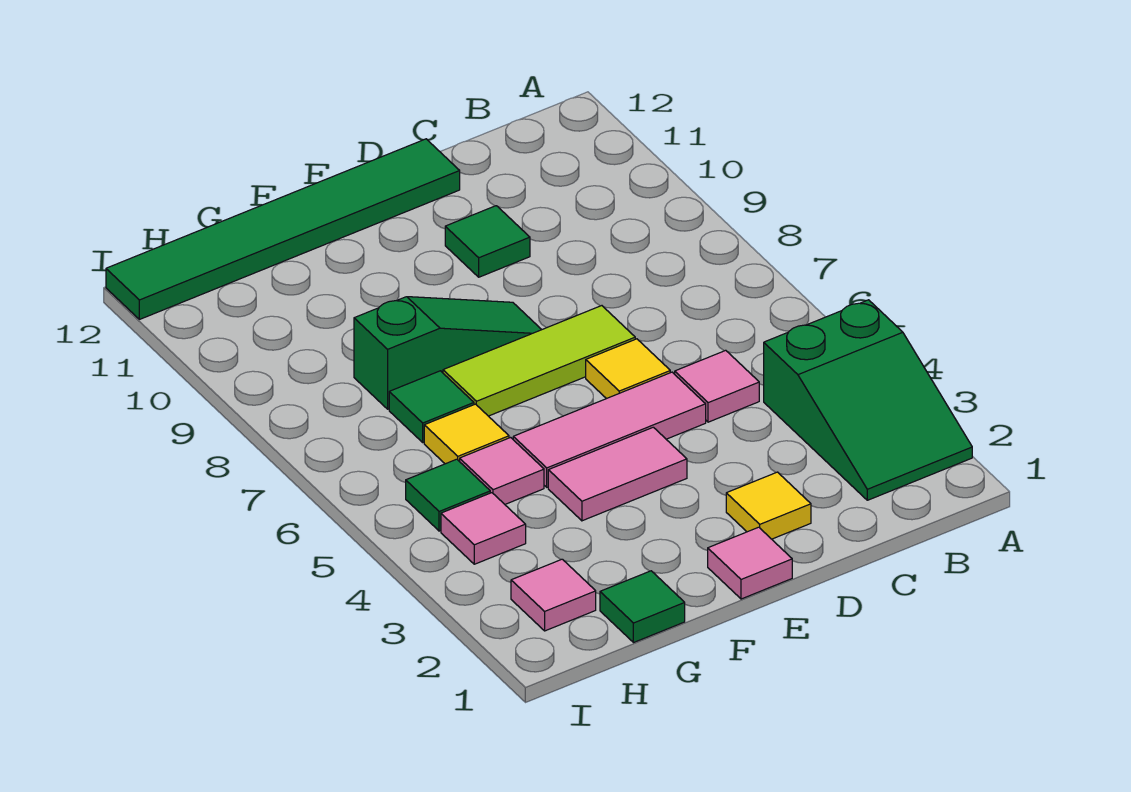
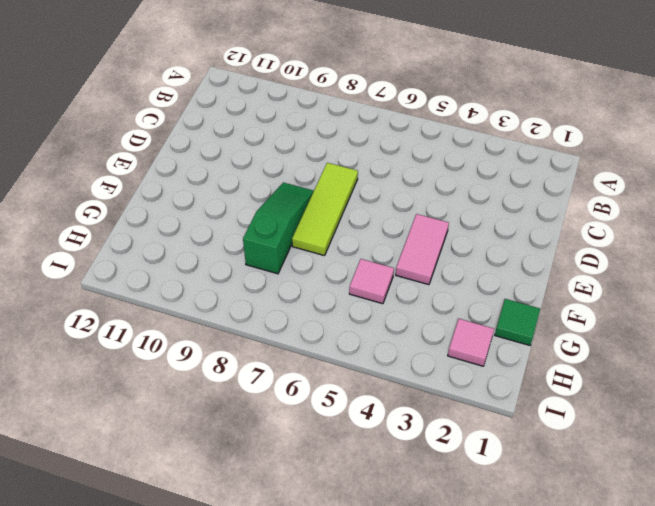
none -> green slope A2:B4 level 1 top 4
none -> pink tile C5 level 1
none -> yellow tile D2 level 1

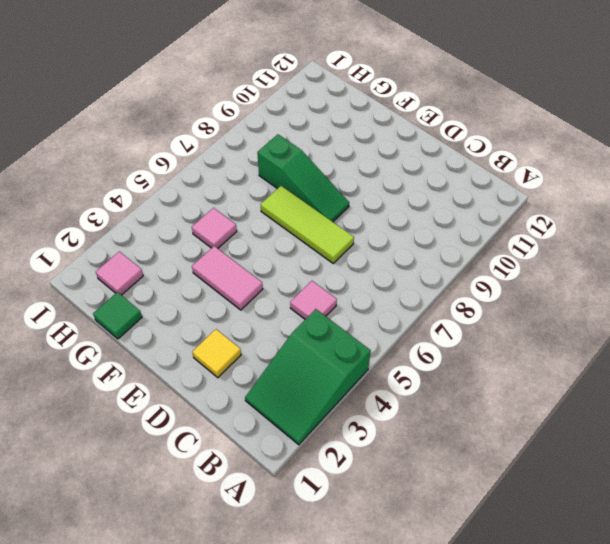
none -> pink tile D5:F5 level 1
none -> yellow tile D6 level 1
none -> green tile D10 level 1

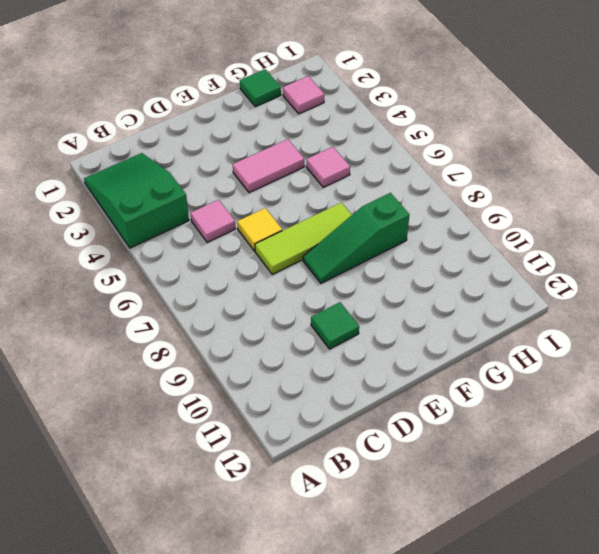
none -> yellow tile D2 level 1
none -> pink tile D5:F5 level 1
none -> green tile D12:I12 level 1

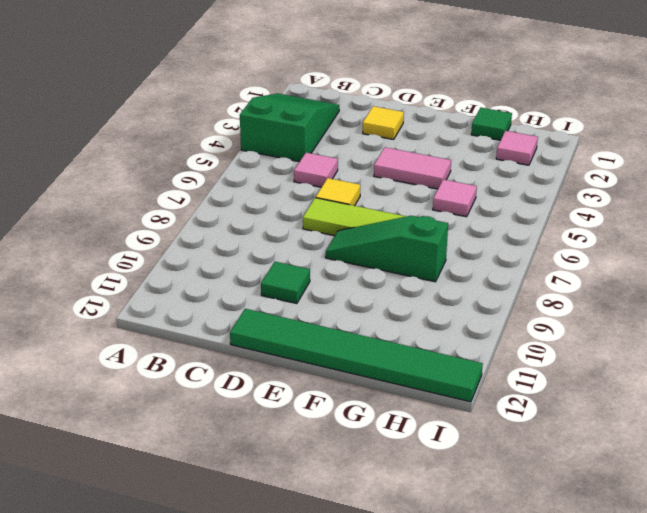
none -> pink tile D5:F5 level 1
none -> pink tile E1 level 1
none -> yellow tile G6 level 1

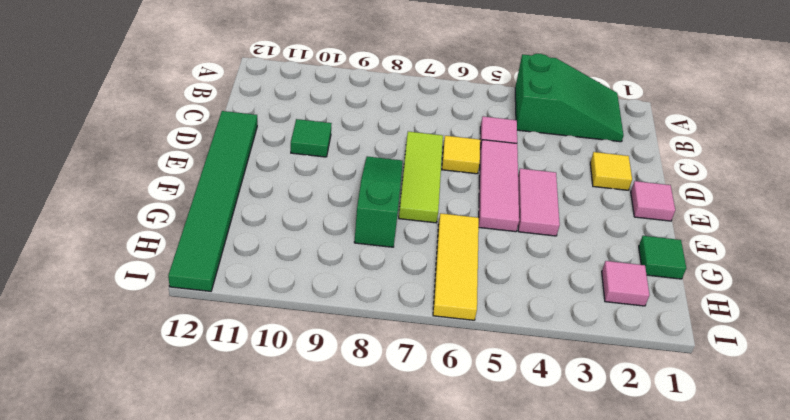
yellow tile G6:I6 level 1 -> yellow tile G6 level 1
none -> pink tile G5 level 1
none -> green tile G7 level 1
none -> pink tile H4 level 1

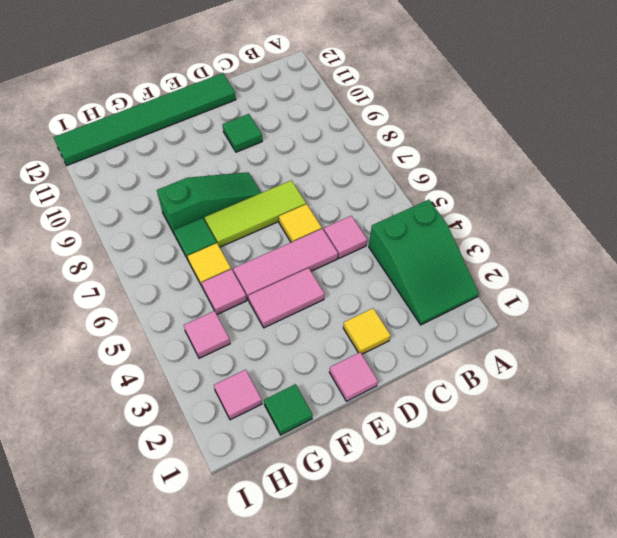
none -> green tile H5 level 1

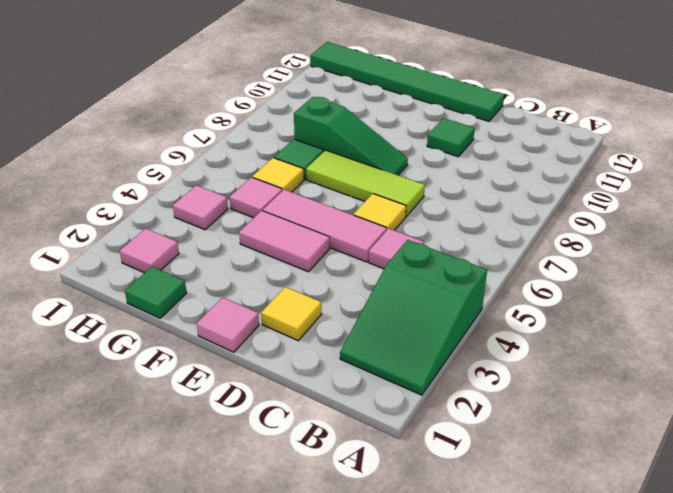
none -> green tile H5 level 1

